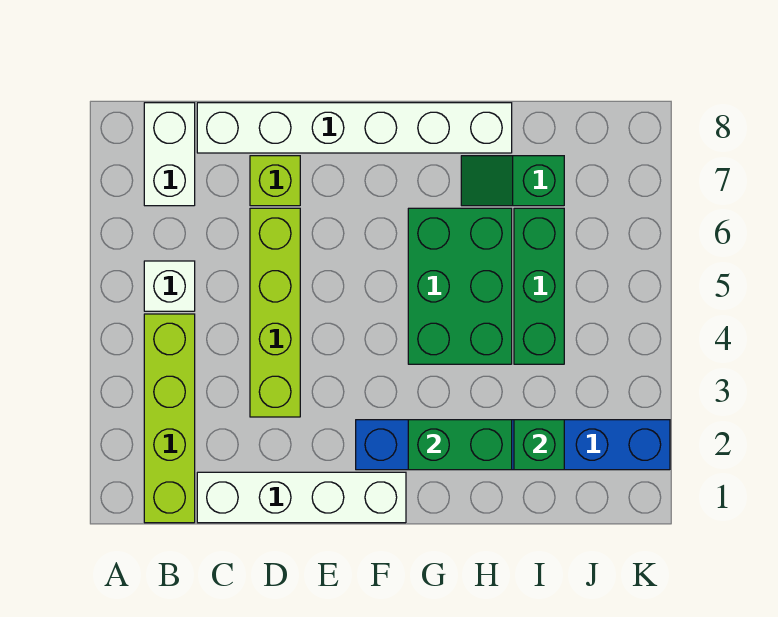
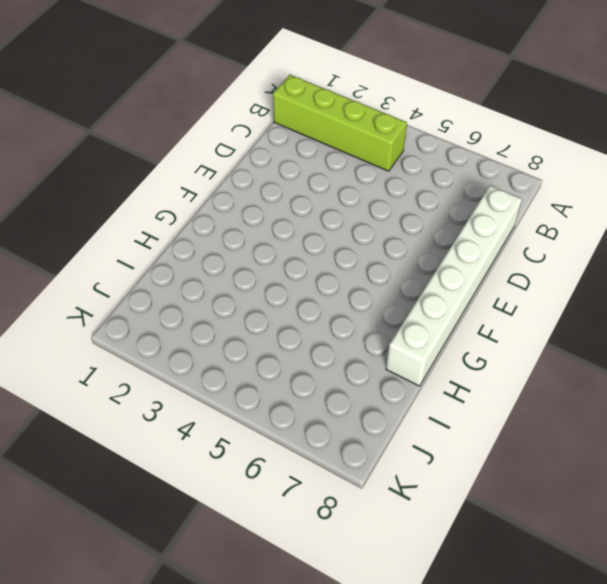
none -> white brick B5 level 1
none -> white brick B7:B8 level 1
none -> white brick C1:F1 level 1

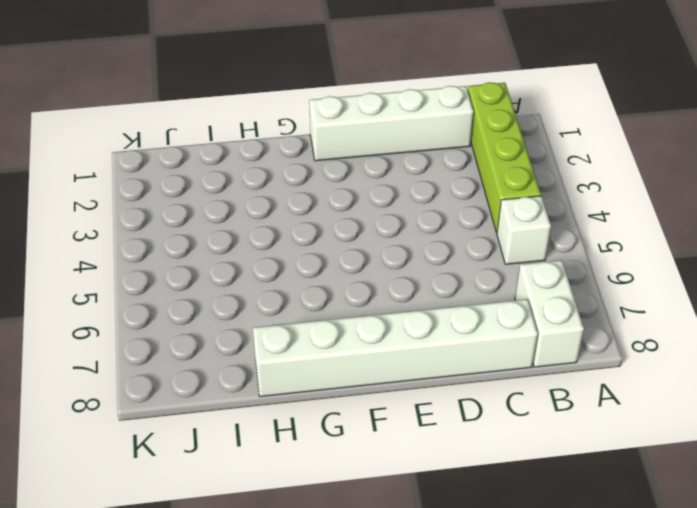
none -> lime brick D3:D6 level 1
none -> lime brick D7 level 1
none -> blue brick F2:K2 level 1

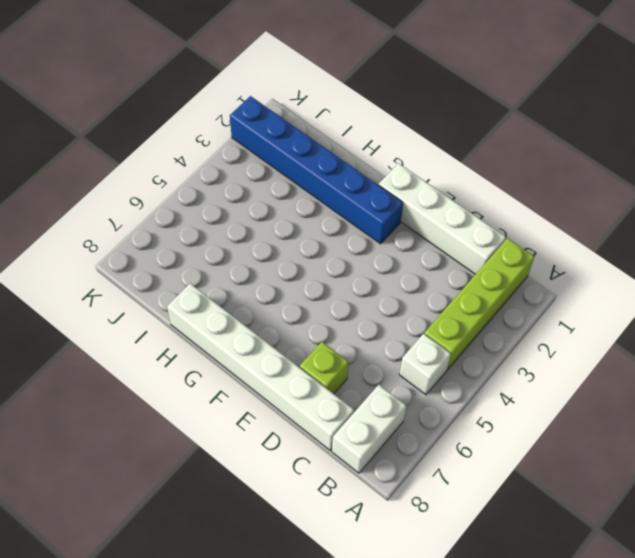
none -> lime brick D3:D6 level 1
none -> green brick G4:H6 level 1
none -> green slope H7:I7 level 1 top I

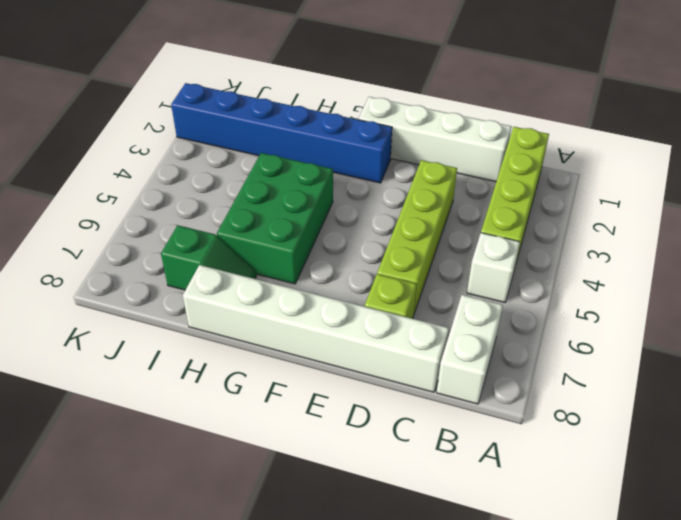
none -> green brick I4:I6 level 1
none -> green brick G2:H2 level 2
none -> green brick I2 level 2

